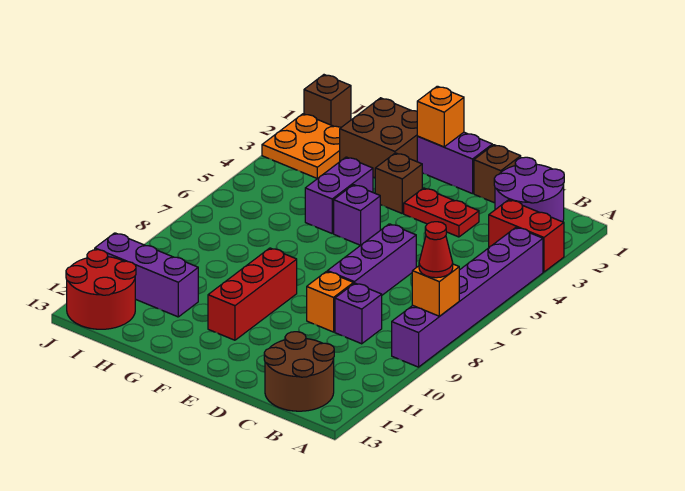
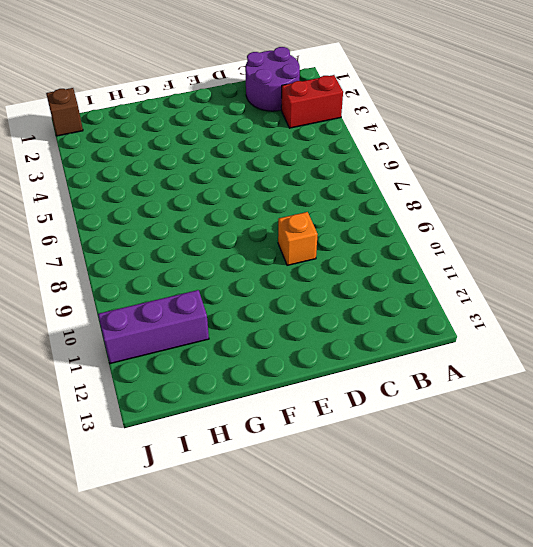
none -> purple brick A4:A9 level 1
none -> brown round brick B12:C13 level 1
none -> purple brick C9 level 1

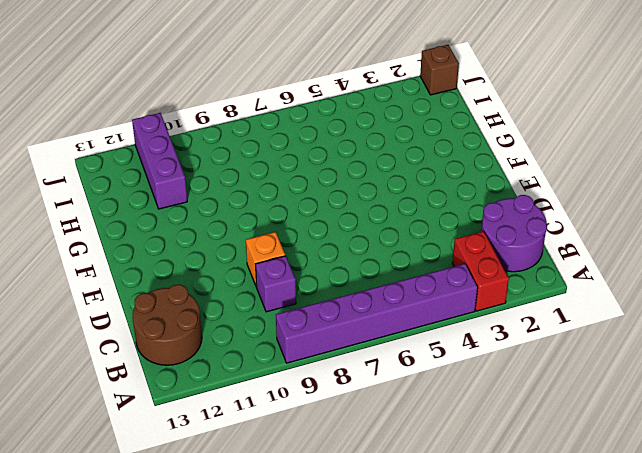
none -> brown brick D1 level 1
none -> red plate D3:E3 level 1
none -> purple brick D6:D8 level 1

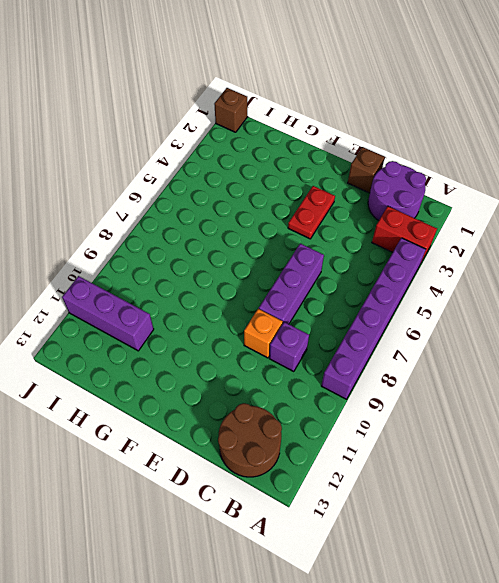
red plate E3:E4 level 1 -> red plate D3:E3 level 1
none -> purple brick E1:F1 level 1
none -> brown brick F3 level 1
none -> purple brick F5 level 1

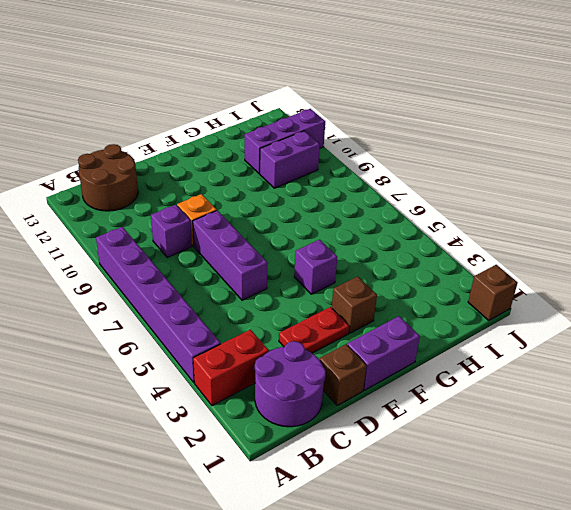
purple brick H10:I10 level 1 -> purple brick G4:G5 level 1
none -> red brick F9:F11 level 1
none -> brown brick G1:H2 level 1
none -> orange plate I2:J3 level 1

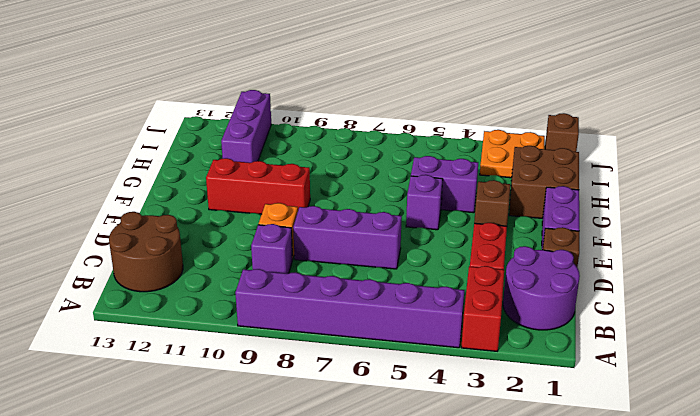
none -> red round brick I12:J13 level 1
none -> orange brick A8 level 2
none -> orange brick F1 level 2

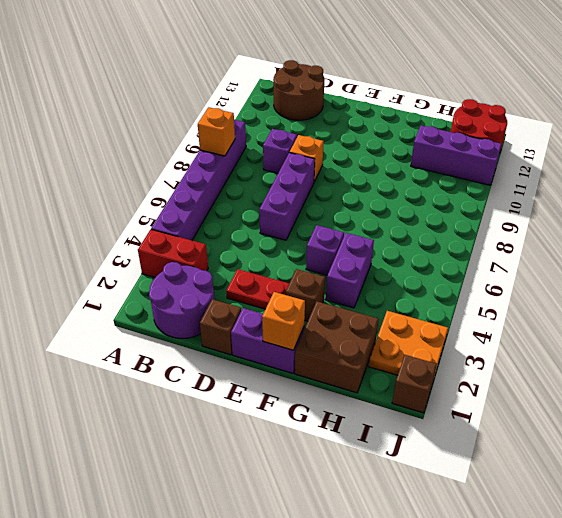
none -> red brick F9:F11 level 1
none -> red cone A8 level 3

